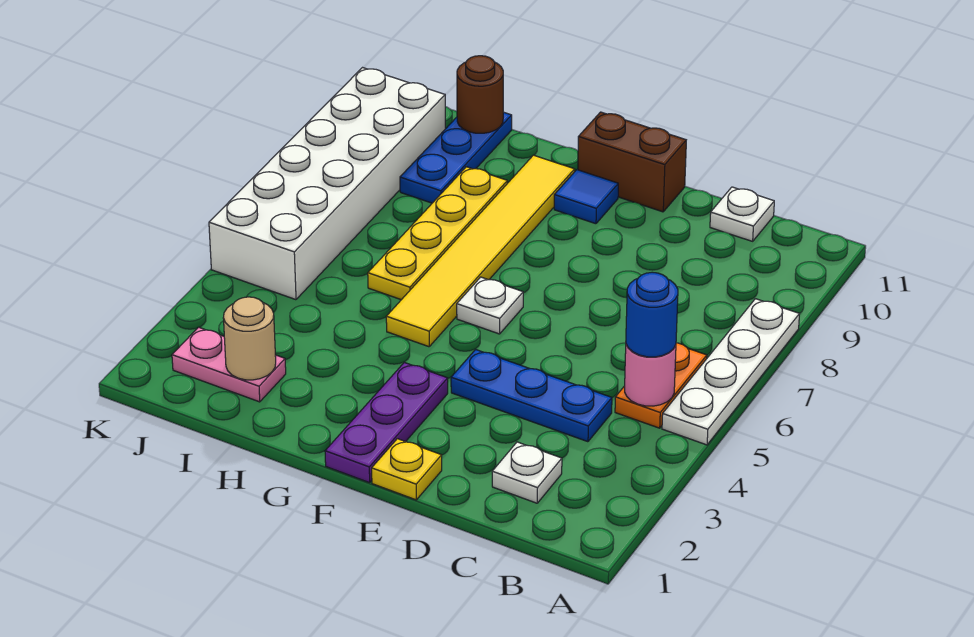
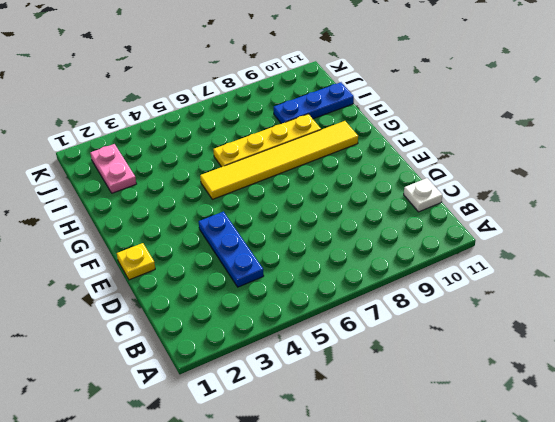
none -> white plate A5:A8 level 1
none -> orange plate B5:B6 level 1
none -> white plate C2 level 1

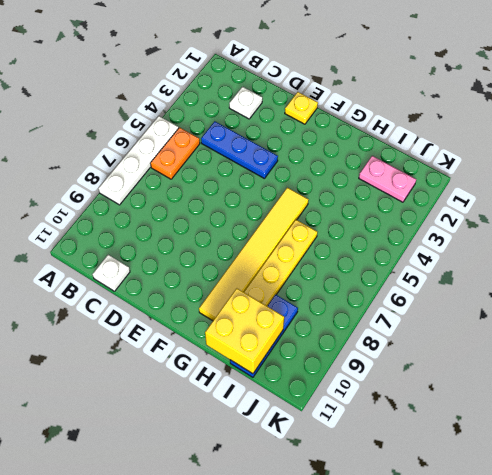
yellow brick H10:I11 level 2 -> brown round brick I11 level 2
none -> brown brick E11:F11 level 1
none -> purple plate F1:F3 level 1
none -> white plate F6 level 1

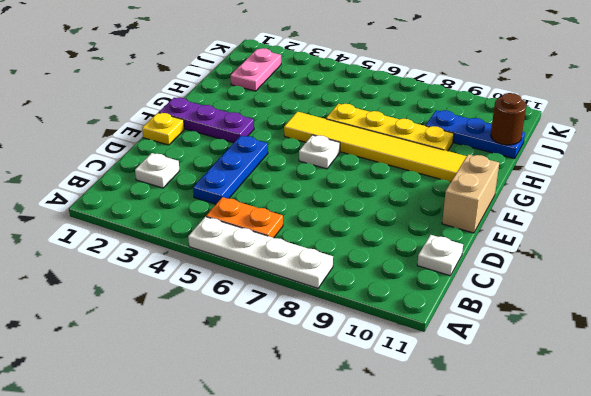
tan brick E11:F11 level 1 -> brown brick E11:F11 level 1
none -> blue tile F10 level 1
none -> white brick J5:K10 level 1
none -> pink round brick B5 level 2

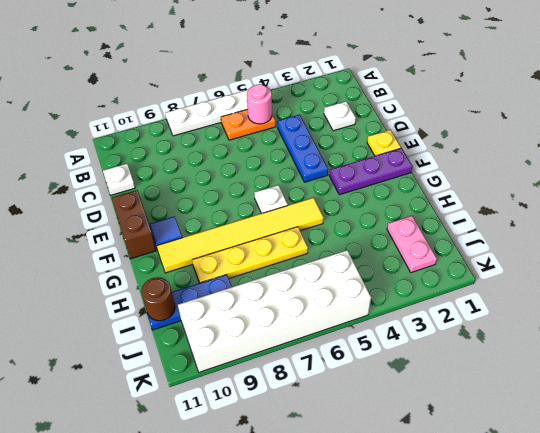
none -> tan round brick I2 level 2
none -> blue round brick B5 level 3

